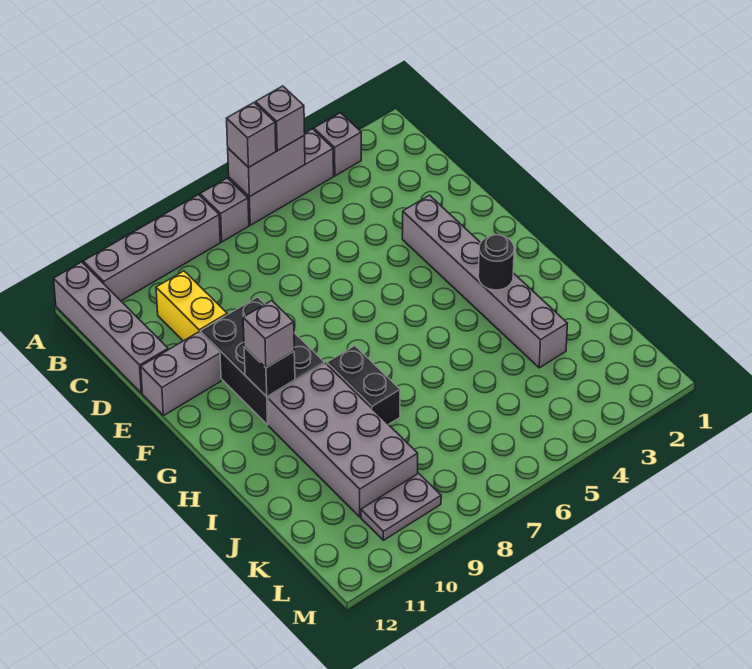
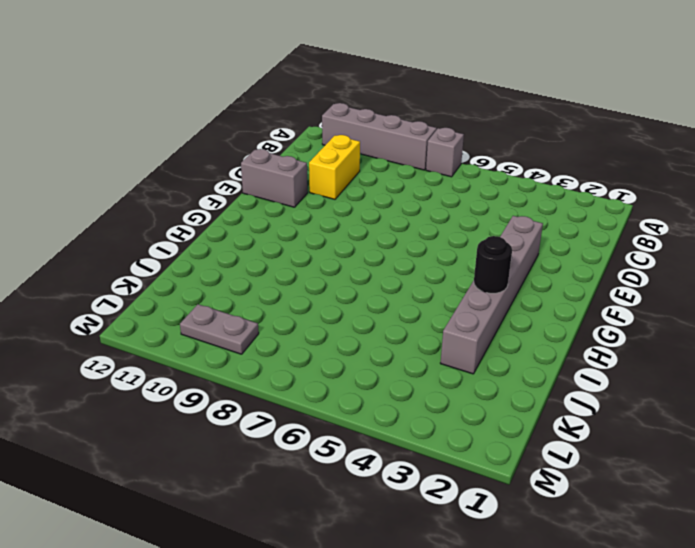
none -> grey brick A3 level 1
none -> grey brick A4:A6 level 1
none -> grey brick A12:D12 level 1

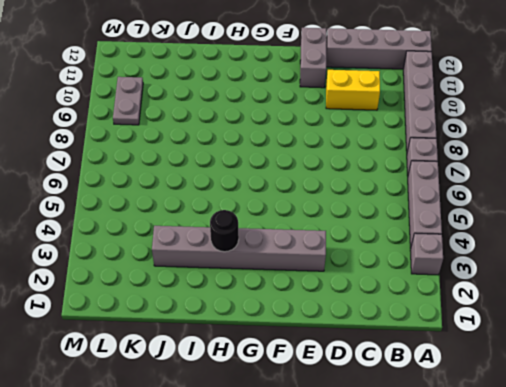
none -> black brick E9:G10 level 1
none -> black brick H8:I8 level 1
none -> grey brick H9:K10 level 1

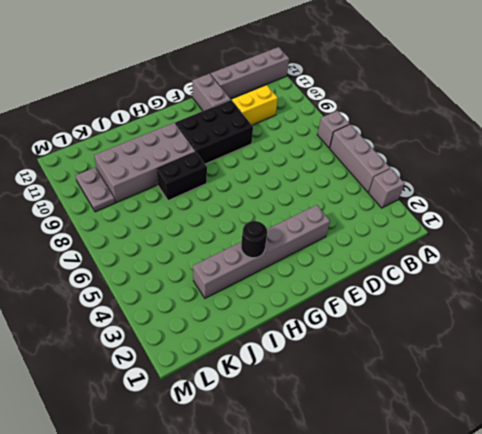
none -> grey brick A8:A11 level 1
none -> grey brick A5:A6 level 2
none -> black brick G10 level 2

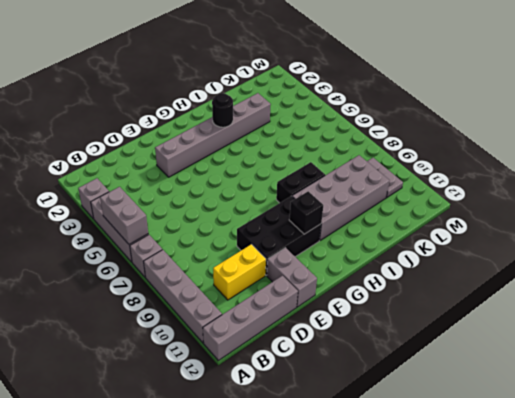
none -> grey brick A5 level 3
none -> grey brick A6 level 3
none -> grey brick G10 level 3

